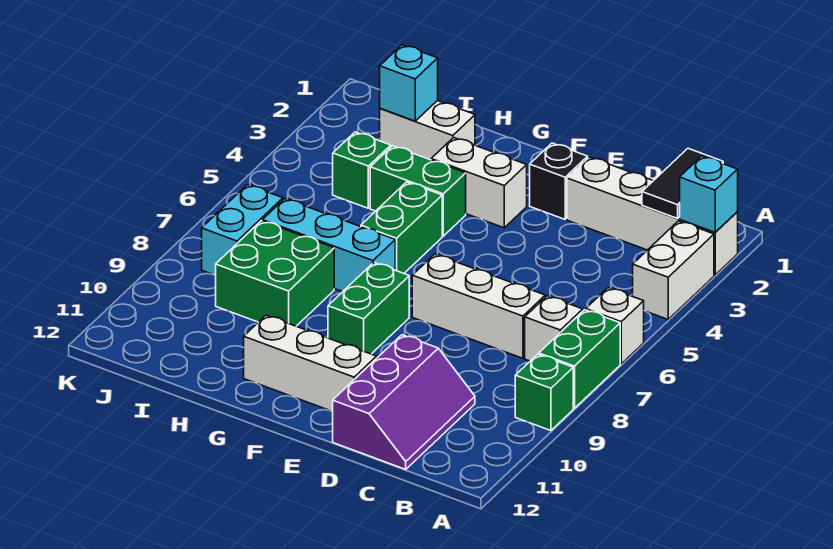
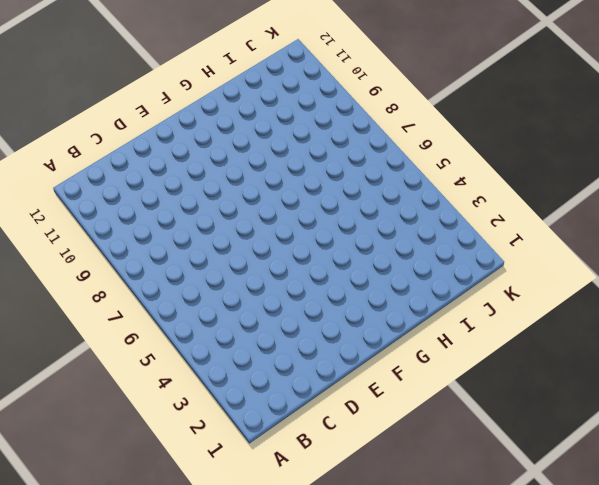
none -> white brick A2:D2 level 1
none -> white brick A3:A4 level 1
none -> white brick A6 level 1

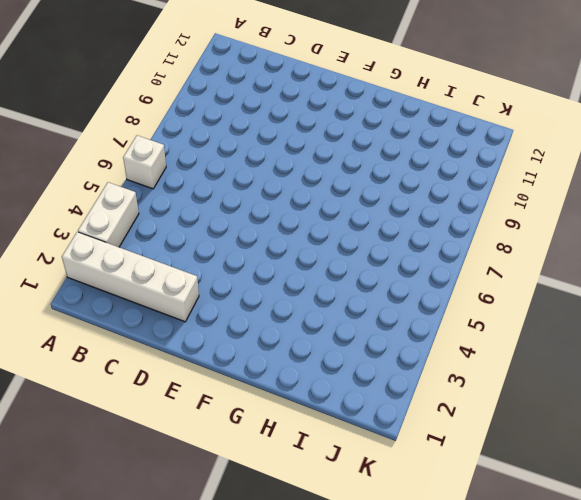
none -> green brick A7:A8 level 1
none -> green brick A9 level 1
none -> white brick B7 level 1

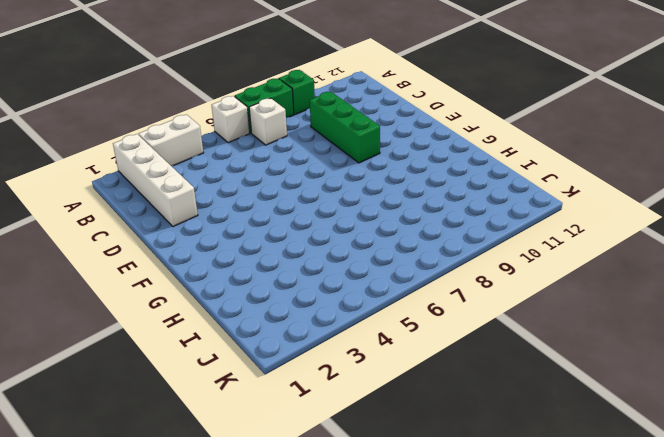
green brick C9:E9 level 1 -> none
none -> white brick C7:E7 level 1
none -> purple slope C10:D12 level 1 top D
none -> black brick E2 level 1

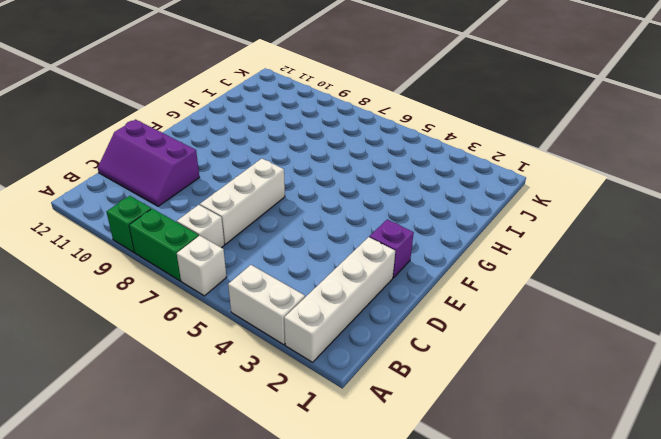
purple brick E2 level 1 -> black brick E2 level 1
none -> white brick E11:G11 level 1
none -> white brick F3:G3 level 1
none -> green brick F8:F9 level 1

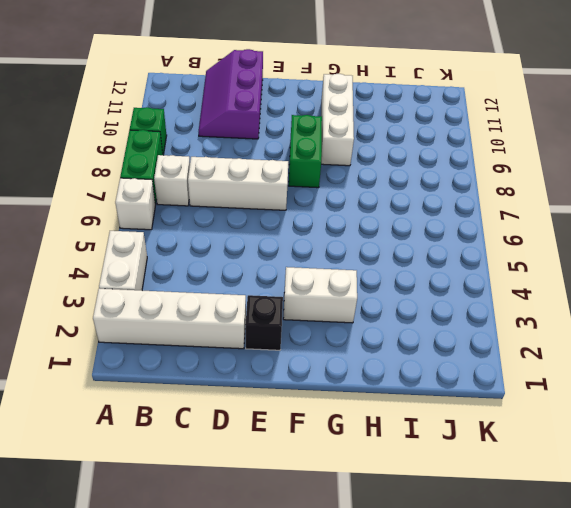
white brick G9:G11 level 1 -> white brick E11:G11 level 1
none -> green brick G4:H4 level 1
none -> green brick G5:G6 level 1
none -> cyan brick G7:I7 level 1

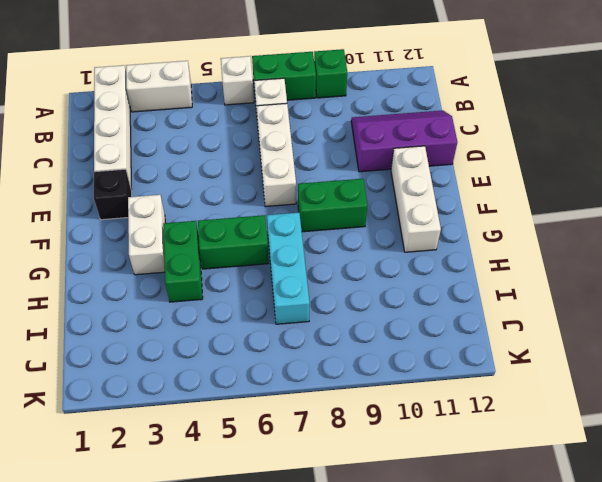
none -> white brick H2:I2 level 1
none -> green brick H8:I9 level 1
none -> green brick I4 level 1

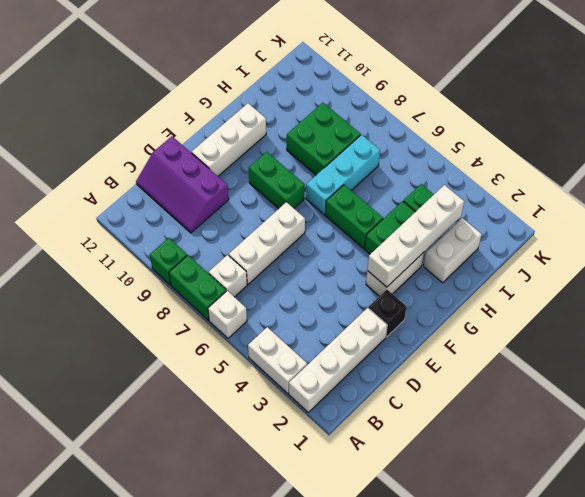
white brick F3:I3 level 2 -> none
none -> cyan brick J7:J8 level 1
none -> cyan brick A2 level 2
none -> black tile B1:B2 level 2

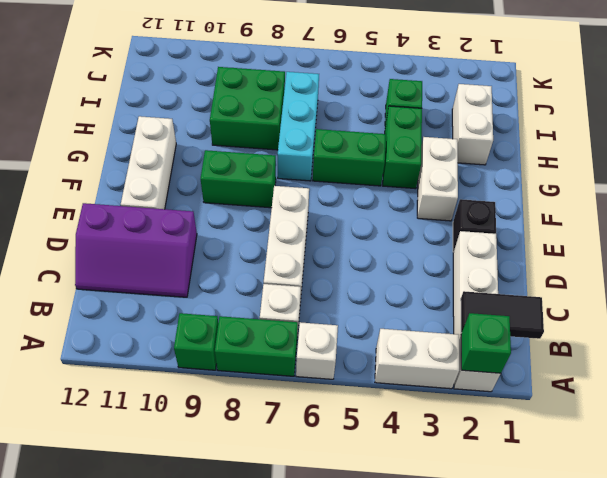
green brick A2 level 2 -> cyan brick A2 level 2
none -> cyan brick J7:J8 level 1
none -> cyan brick I2 level 2

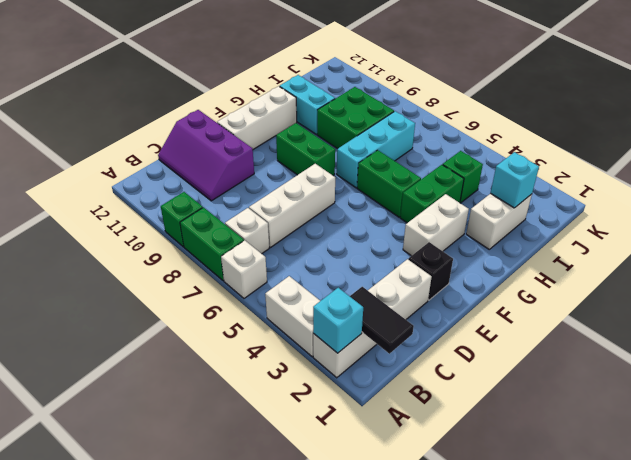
cyan brick H10:H11 level 1 -> cyan brick J7:J8 level 1

